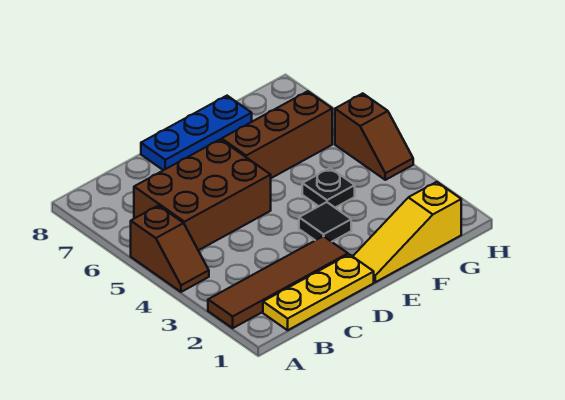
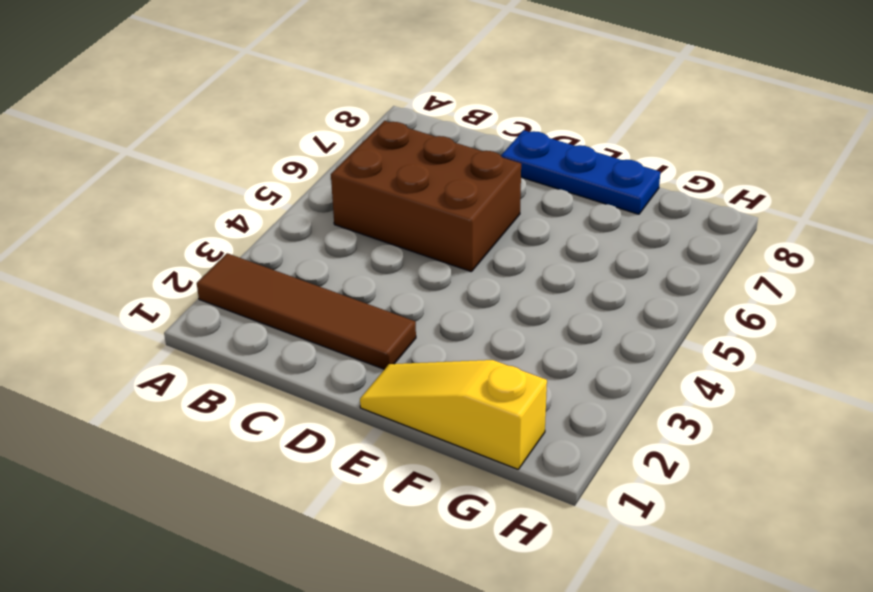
none -> brown slope A4:A5 level 1 top 5
none -> yellow plate B1:D1 level 1

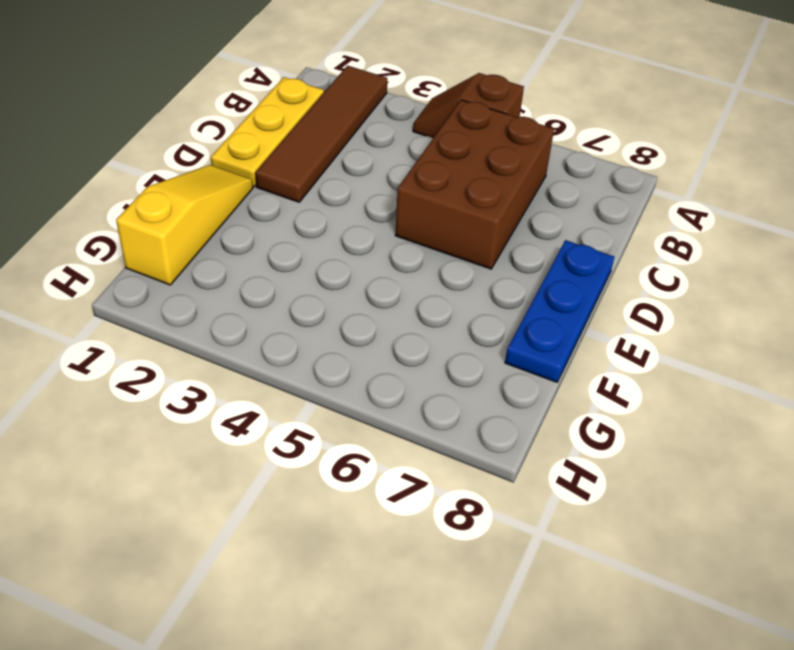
none -> black tile E3 level 1
none -> brown brick E6:G6 level 1

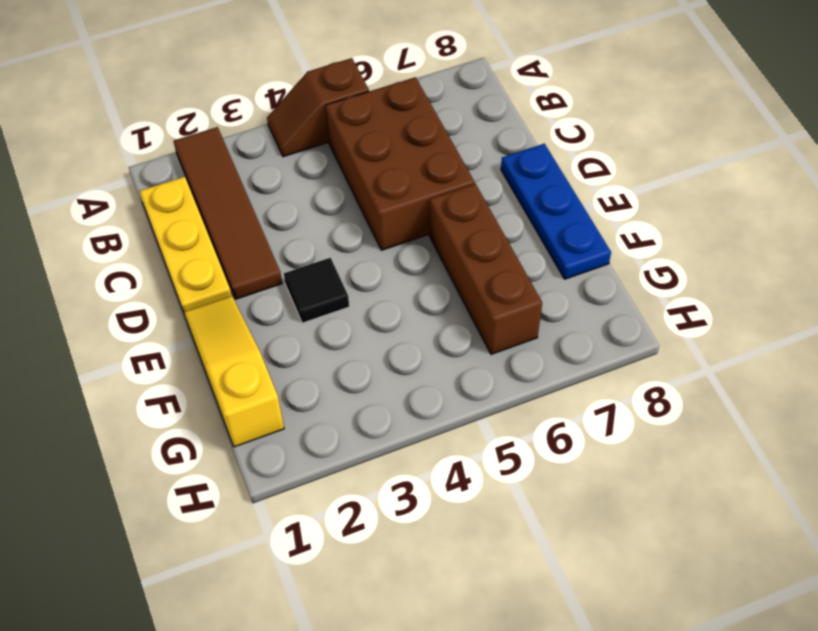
none -> black plate F4 level 1
none -> brown slope H4:H5 level 1 top 5

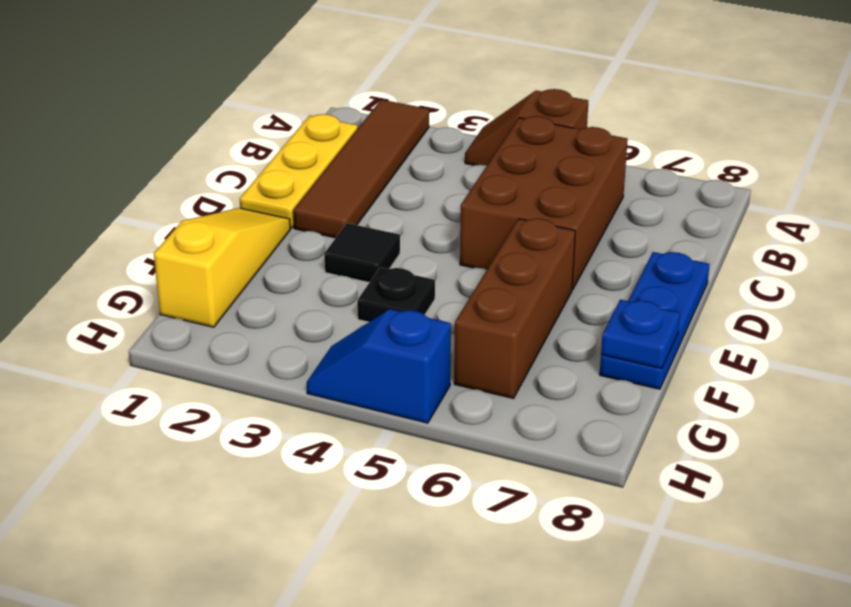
blue plate F8 level 2 -> none
blue slope H4:H5 level 1 top 5 -> brown slope H4:H5 level 1 top 5

